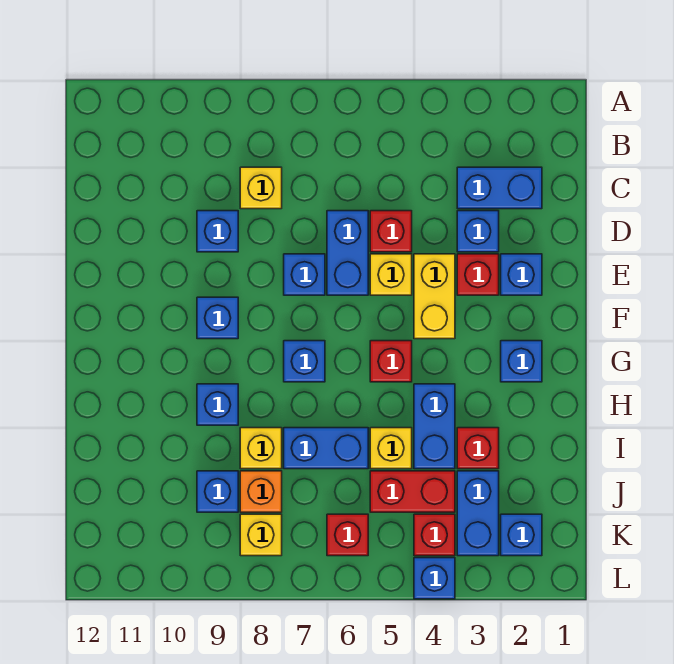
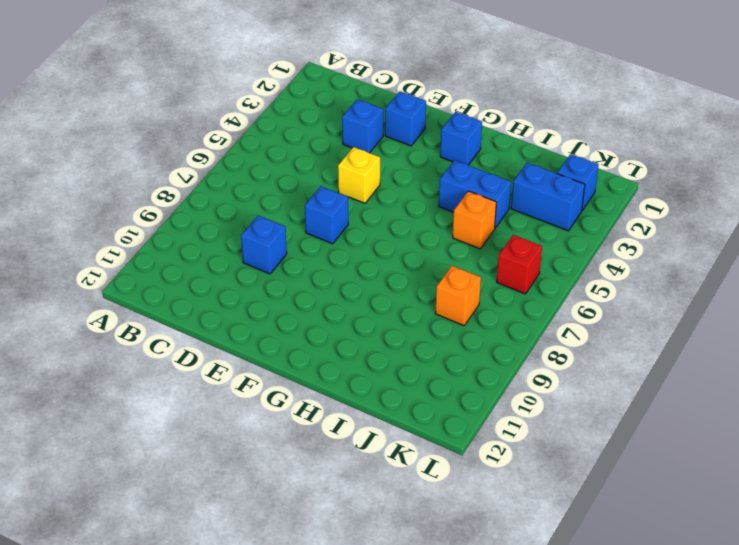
orange brick I5 level 1 -> yellow brick I5 level 1
none -> blue brick C2:C3 level 1
none -> yellow brick C8 level 1
none -> red brick D5 level 1
none -> blue brick D6:E6 level 1

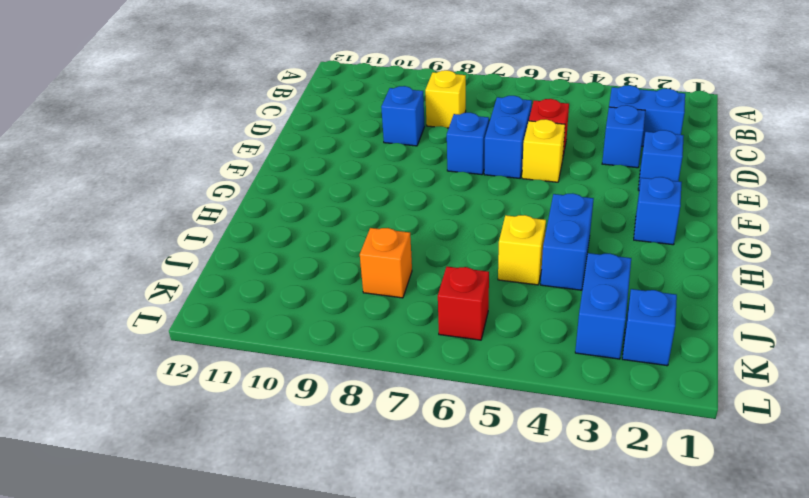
none -> red brick E3 level 1
none -> yellow brick E4:F4 level 1
none -> blue brick F9 level 1
none -> red brick G5 level 1

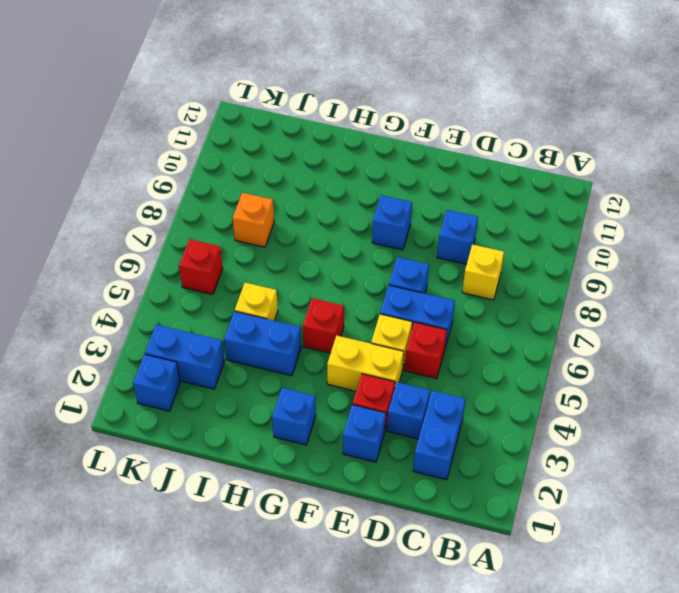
none -> blue brick G7 level 1
none -> blue brick H9 level 1
none -> red brick I3 level 1
none -> blue brick I6:I7 level 1

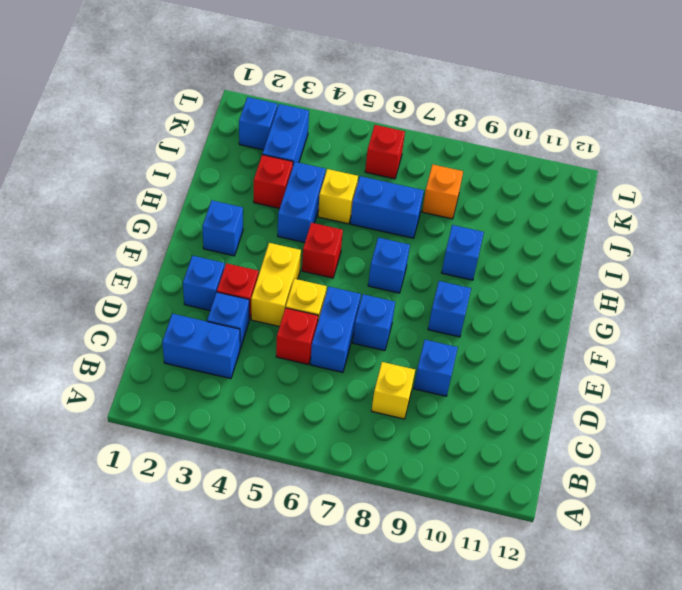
none -> yellow brick I8 level 1
none -> red brick J4:J5 level 1
none -> blue brick J9 level 1
none -> red brick K4 level 1

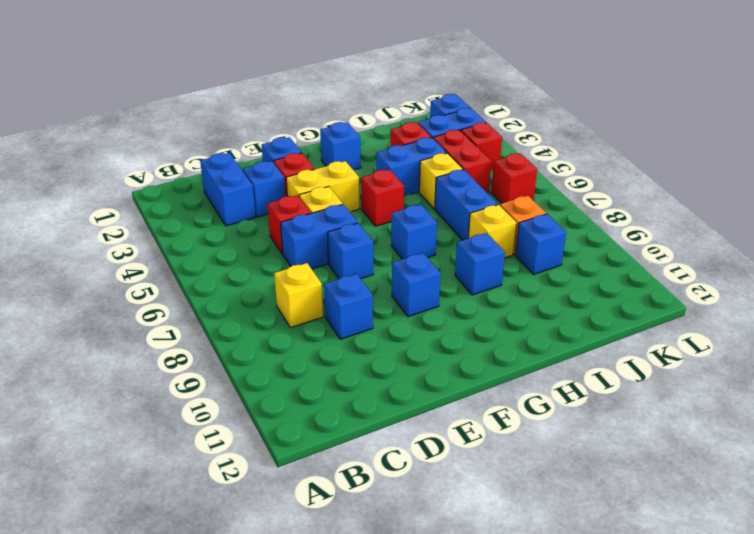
none -> yellow brick K8 level 1
none -> blue brick L4 level 1

